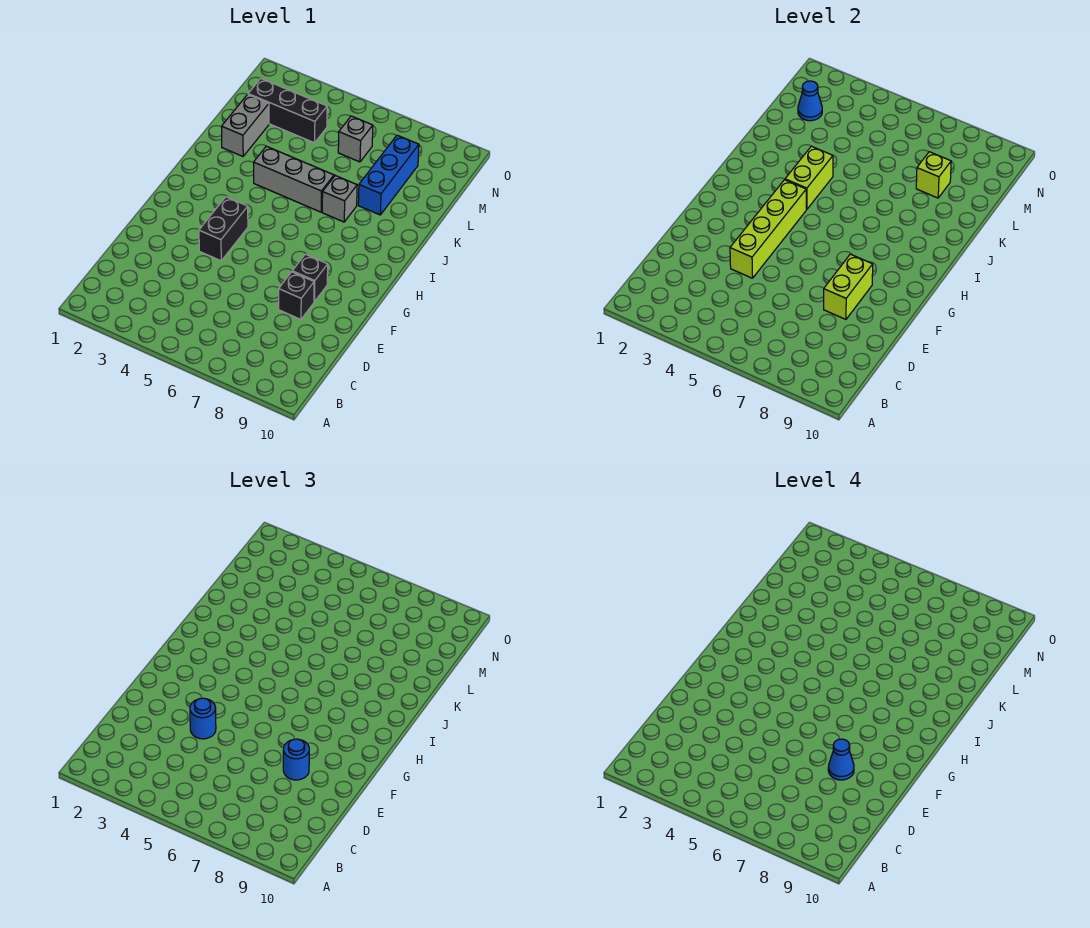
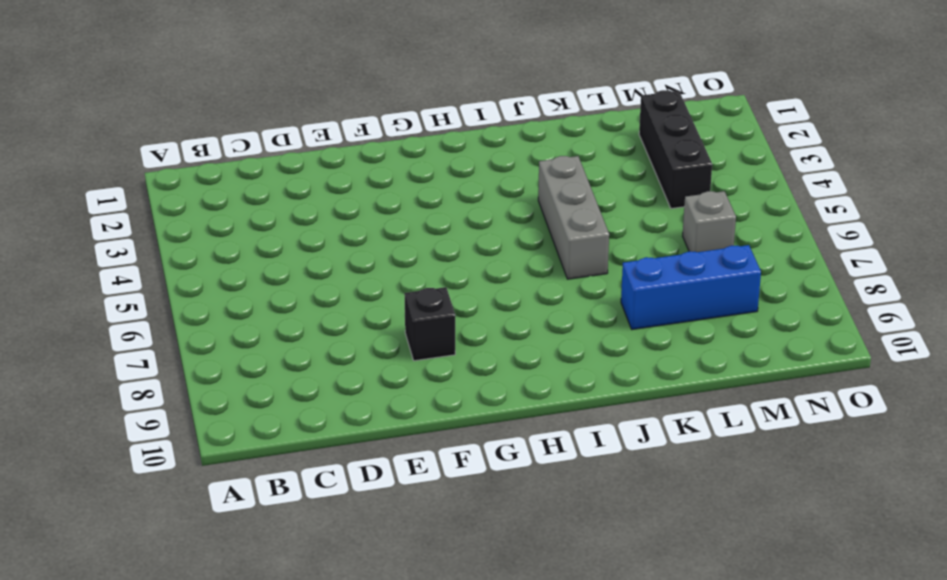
none -> black brick E8 level 1
none -> black brick F4:G4 level 1
none -> grey brick J7 level 1

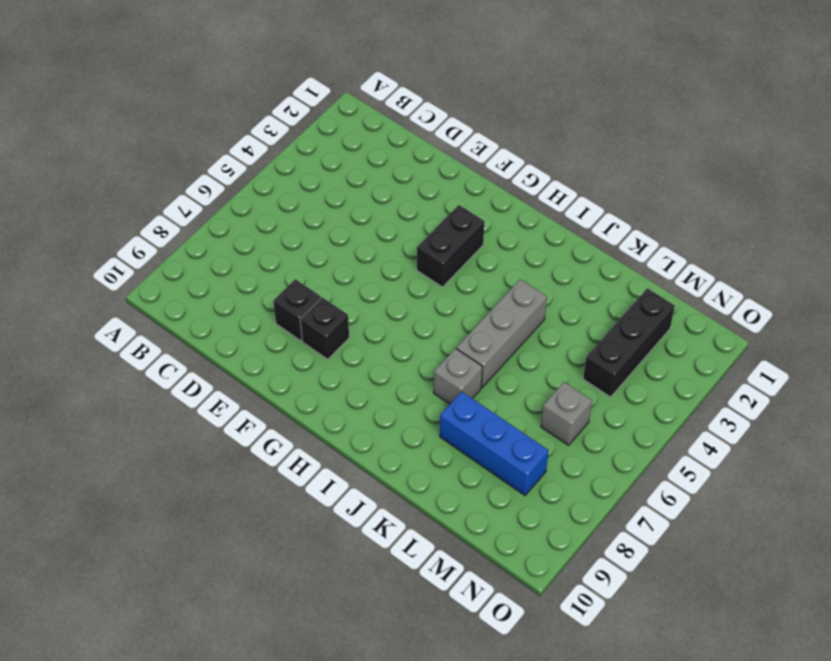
black brick G3:G4 level 1 -> black brick F4:G4 level 1
none -> grey brick K2:L2 level 1
none -> lime brick E4:H4 level 2
none -> lime brick E8:F8 level 2

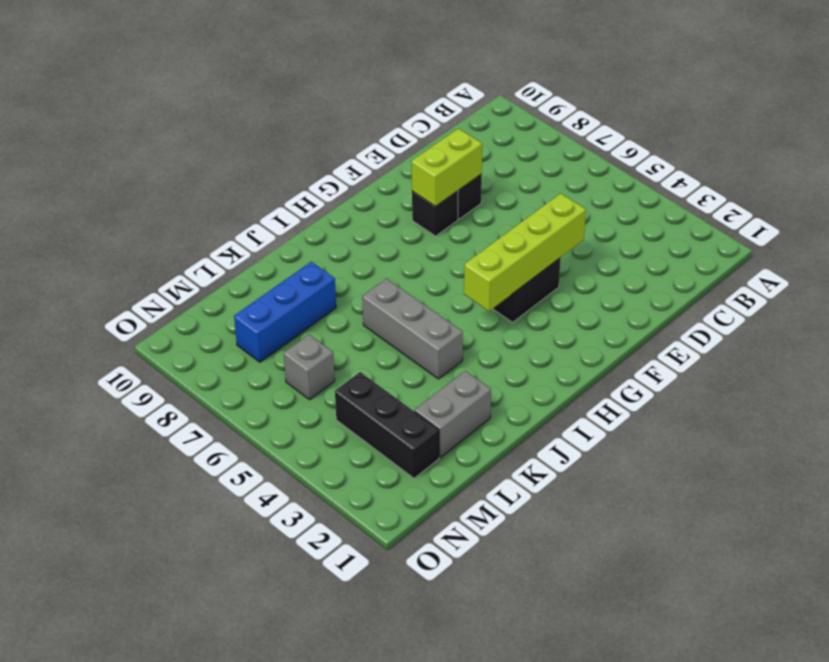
none -> grey brick J7 level 1
none -> lime brick I4:J4 level 2
none -> lime brick L8 level 2

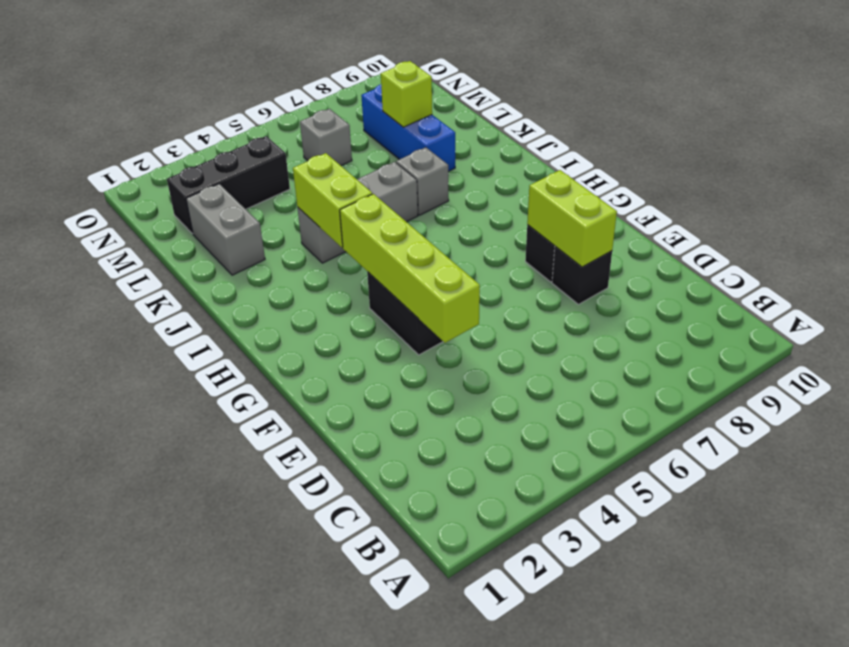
none -> blue cone M2 level 2
none -> blue round brick E4 level 3
none -> blue round brick E8 level 3

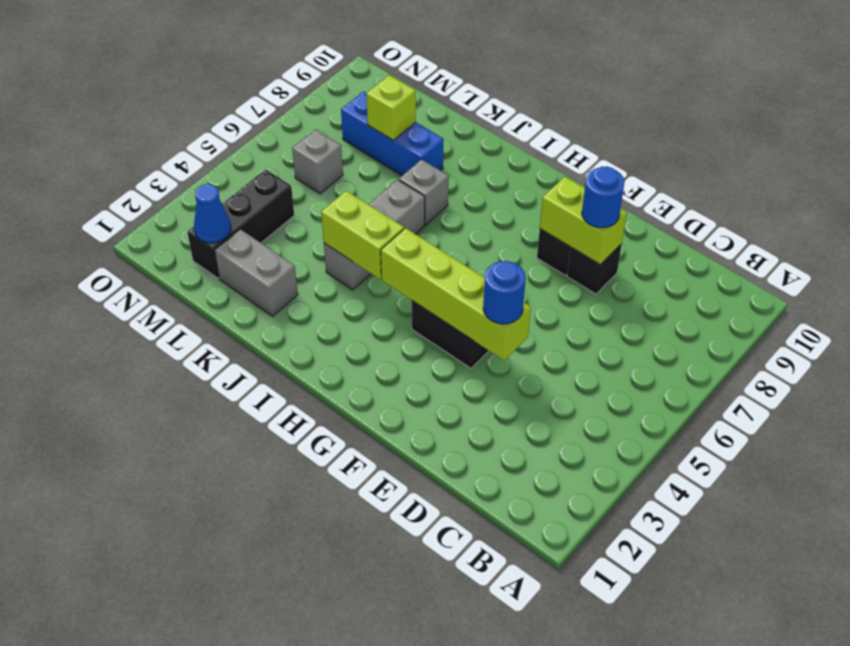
none -> blue cone E8 level 4

